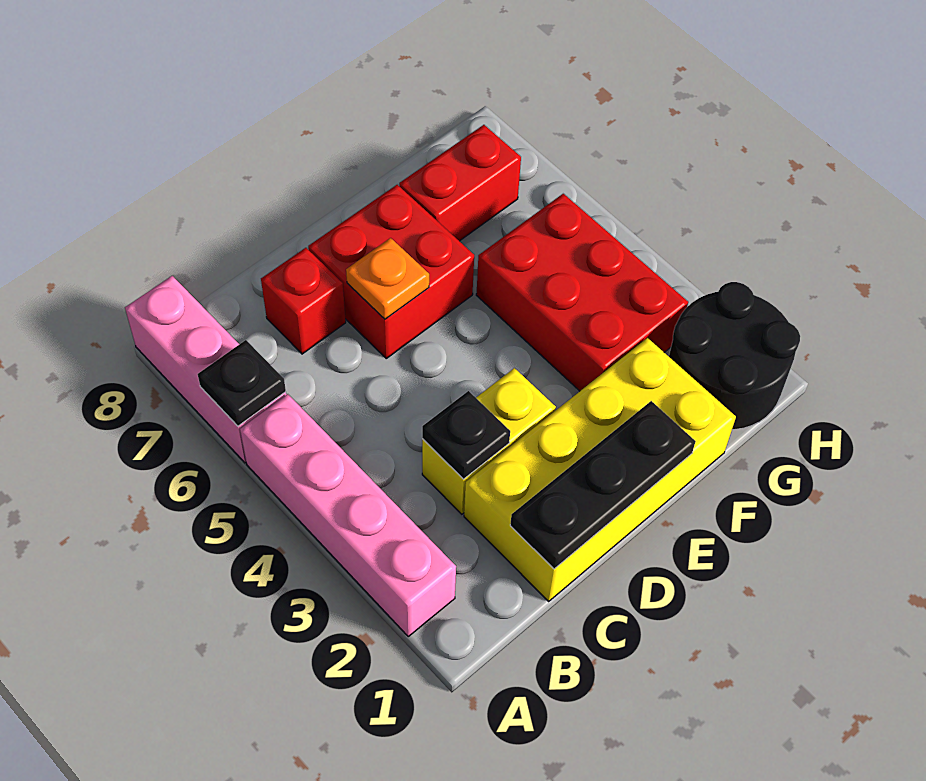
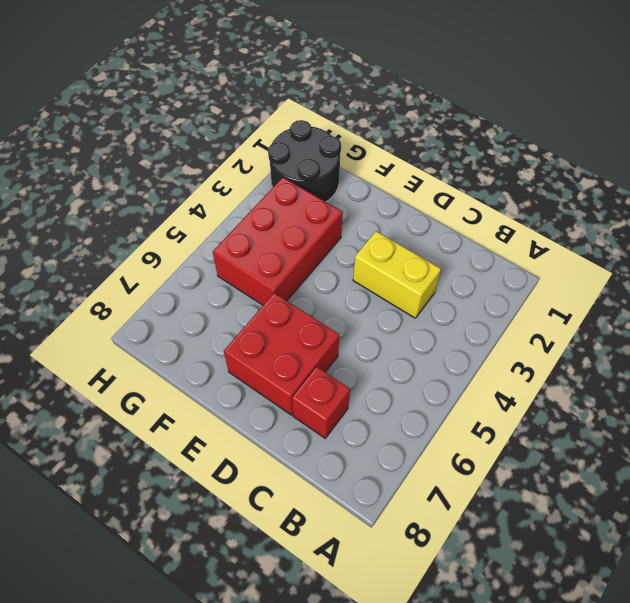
none -> pink brick A2:A5 level 1
none -> pink brick A6:A8 level 1
none -> yellow brick C1:F2 level 1

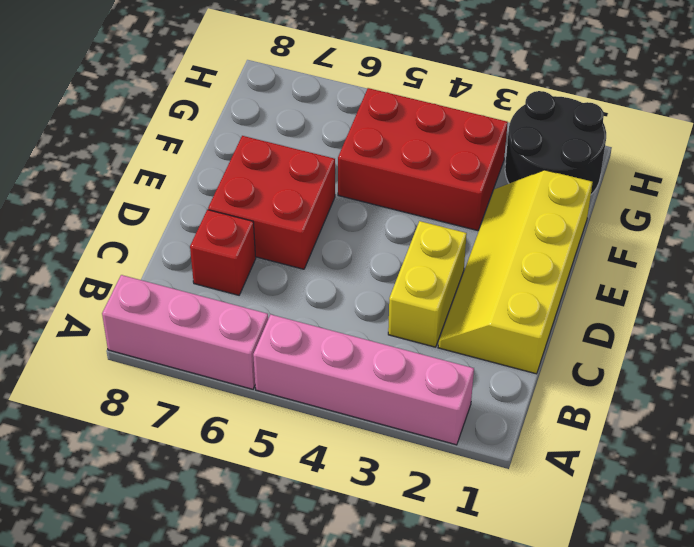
yellow slope C1:F2 level 1 top 1 -> yellow brick C1:F2 level 1
none -> red brick F7:G7 level 1
none -> black plate A6 level 2
none -> black plate C1:E1 level 2

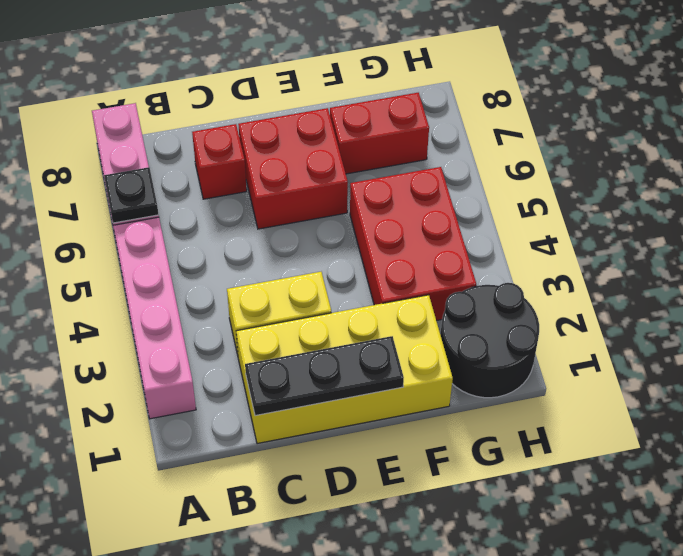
none -> black plate C3 level 2
none -> orange plate D6 level 2

